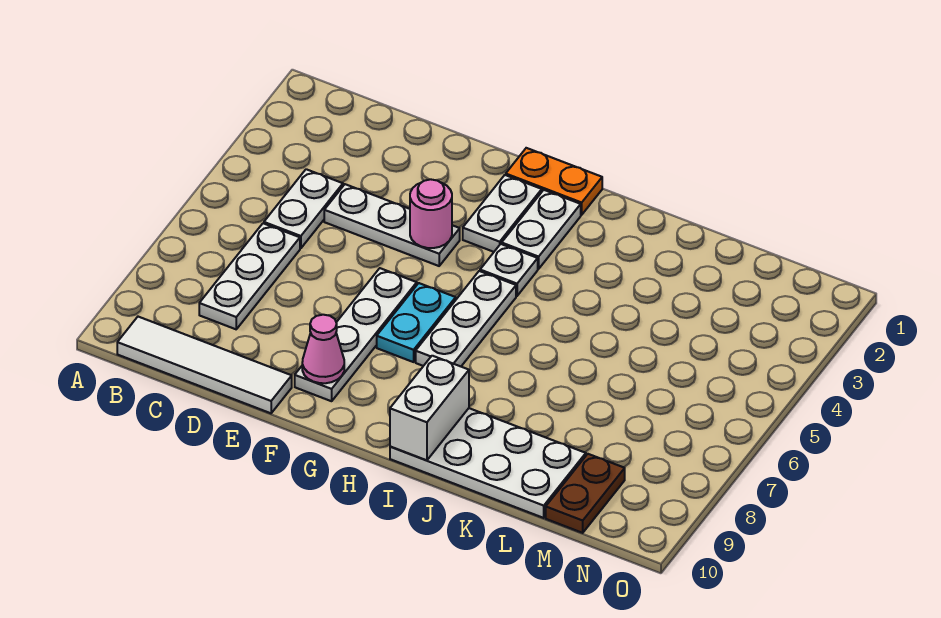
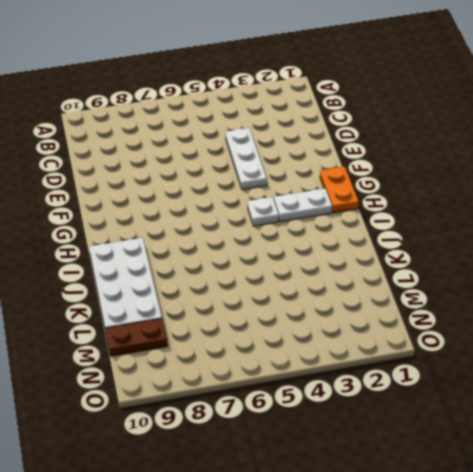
none -> white tile B10:E10 level 1
none -> white plate C4:C5 level 1
none -> white plate C6:C8 level 1

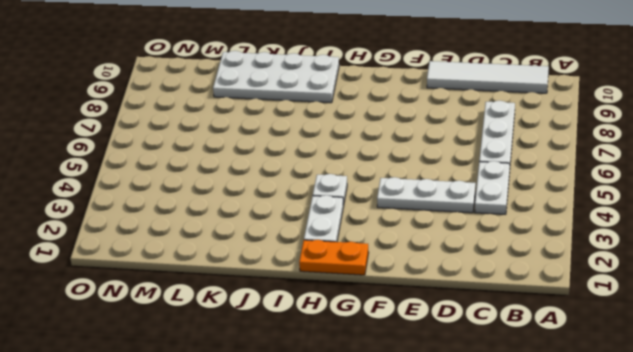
none -> white plate F6:F9 level 1
none -> white plate G2:G3 level 1
none -> cyan plate G6:G7 level 1

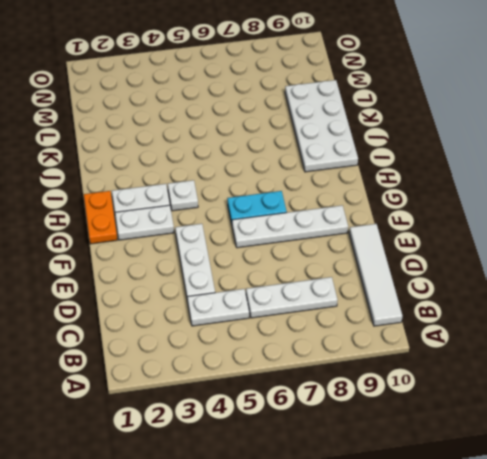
none -> white plate H5:H7 level 1
none -> brown plate M9:M10 level 1
none -> pink round brick F4 level 2

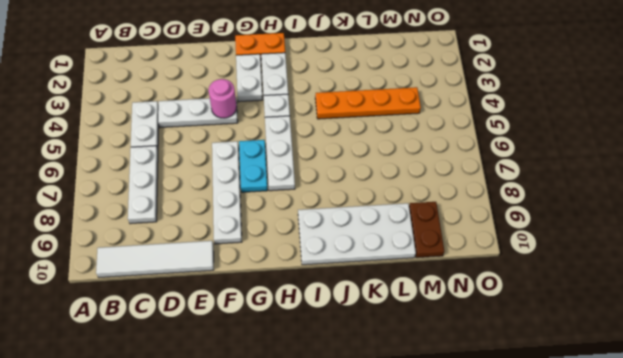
orange plate J4:M4 level 1 -> none
none -> pink cone F9 level 2
none -> white brick I9:I10 level 2

